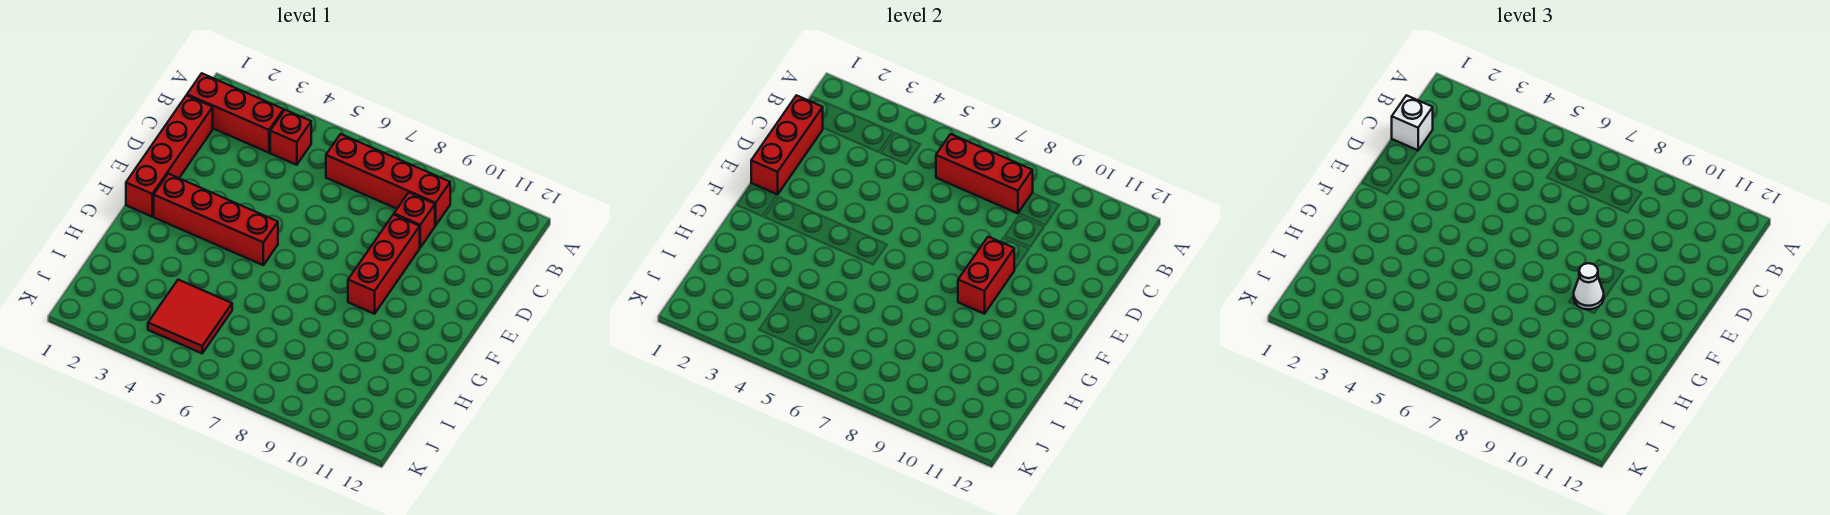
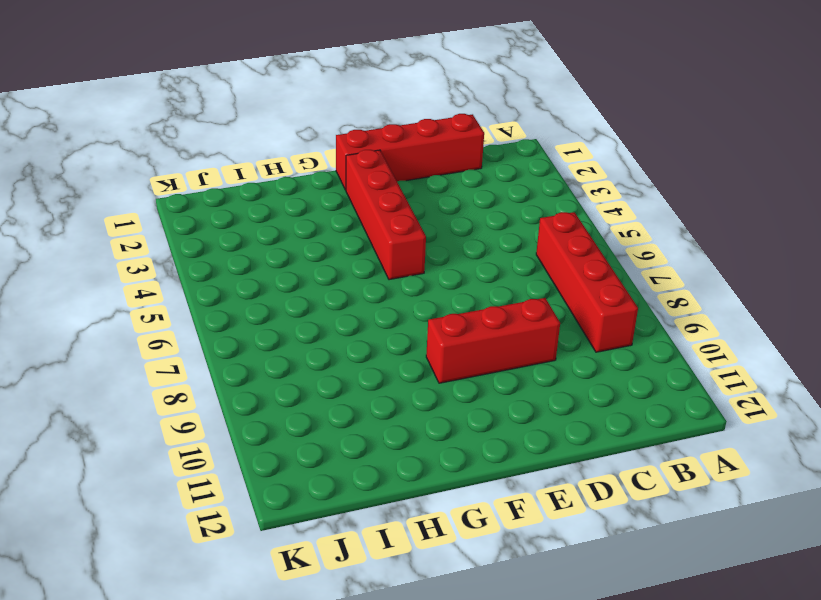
none -> red brick B1:B3 level 1
none -> red brick B4 level 1
none -> red brick C9 level 1

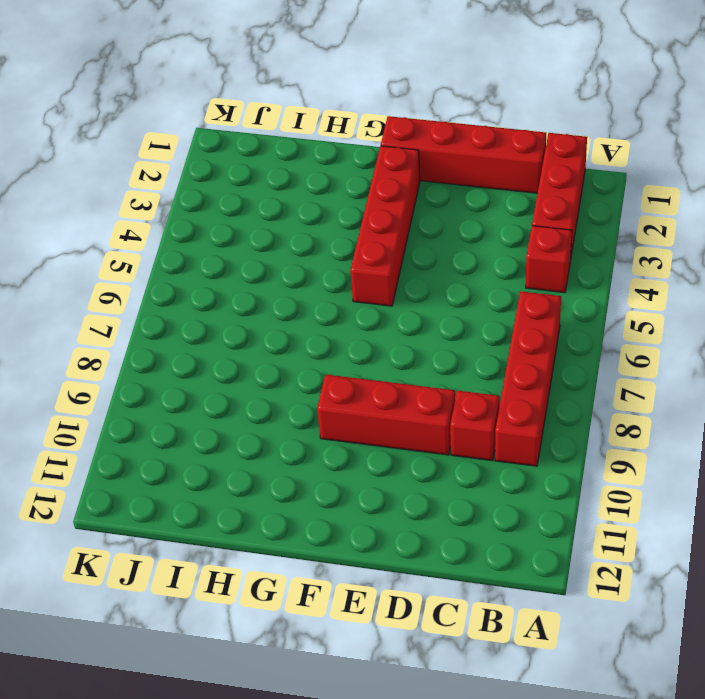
none -> red tile I4:J5 level 1
none -> red brick B6:B8 level 2
none -> red brick C1:E1 level 2

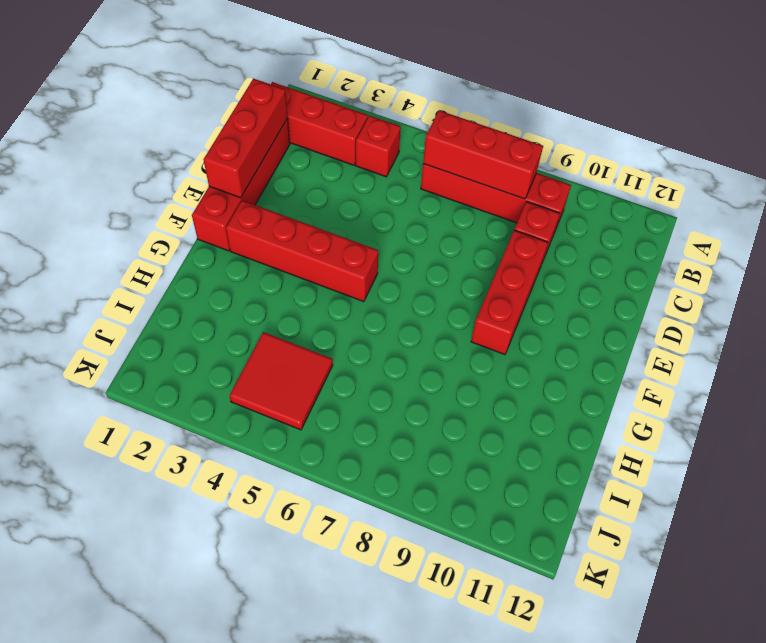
none -> red brick E9:F9 level 2
none -> white brick C1 level 3
none -> white cone F9 level 3

